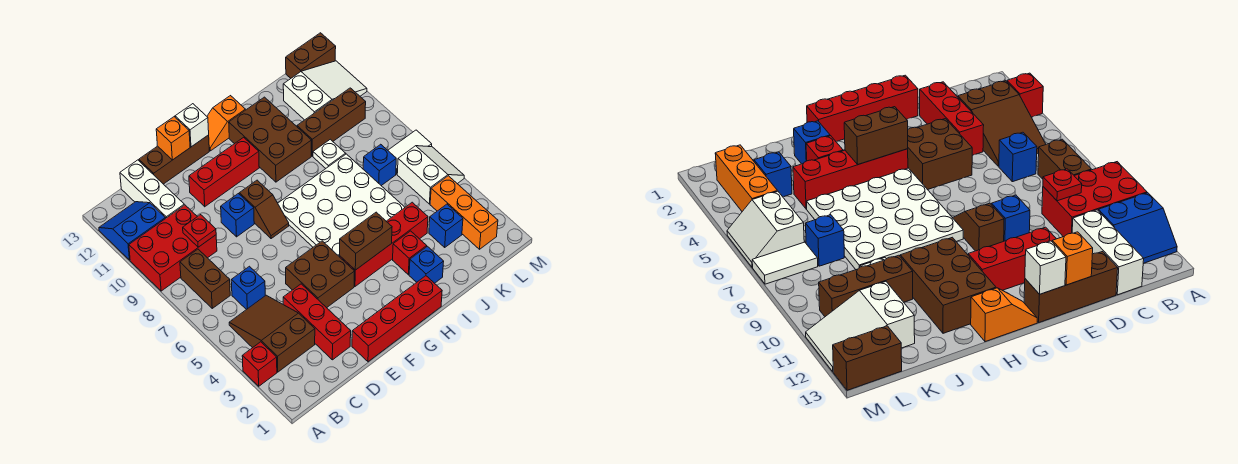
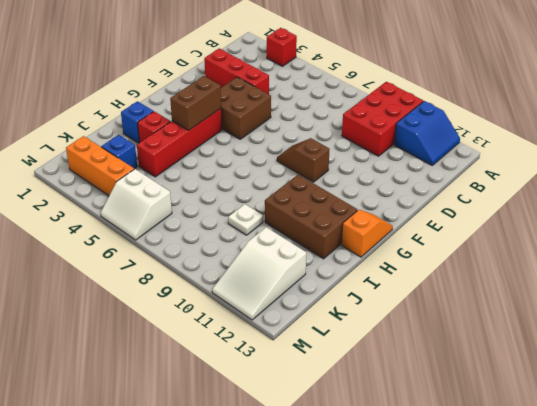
none -> brown slope B3:C5 level 1 top 3
none -> brown brick B7:B8 level 1
none -> blue brick C6 level 1
none -> white brick C11:C13 level 1

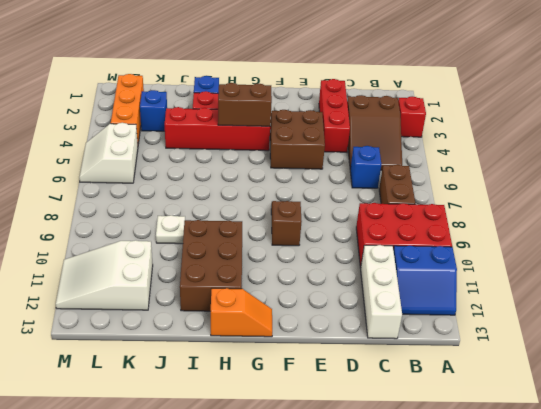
none -> brown brick D13:F13 level 1
none -> red brick E1:H1 level 1
none -> blue brick E9 level 1
none -> red brick E11:G11 level 1

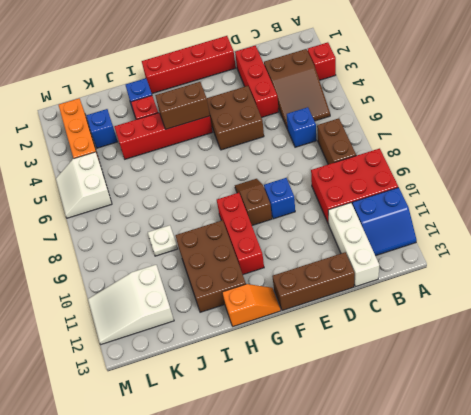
red brick G9:G11 level 1 -> red brick E11:G11 level 1
none -> white plate G5:J8 level 1
none -> brown brick J10:L10 level 1
none -> blue brick K7 level 1
none -> white tile L7:M7 level 1

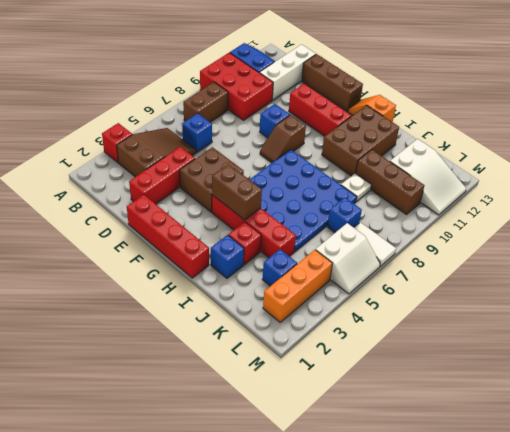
blue plate G5:J8 level 1 -> white plate G5:J8 level 1
none -> brown brick L13:M13 level 1
none -> red plate C9 level 2
none -> orange brick E13 level 2
none -> white brick F13 level 2

